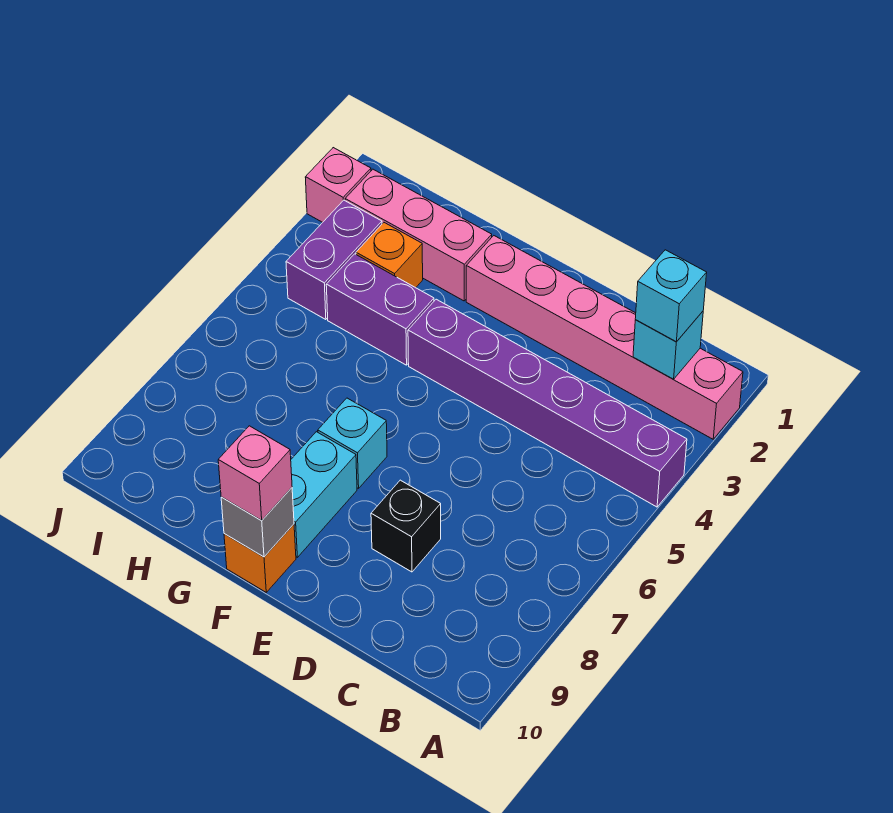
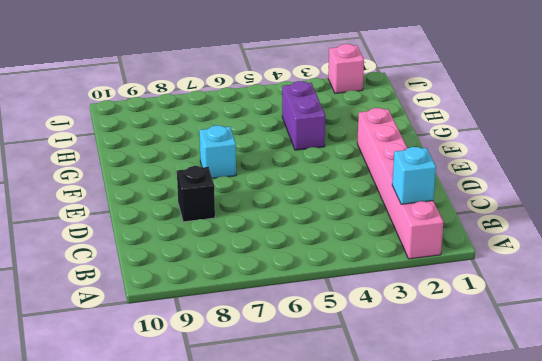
none -> purple brick A4:F4 level 1
none -> cyan brick F8:F9 level 1
none -> orange brick F10 level 1

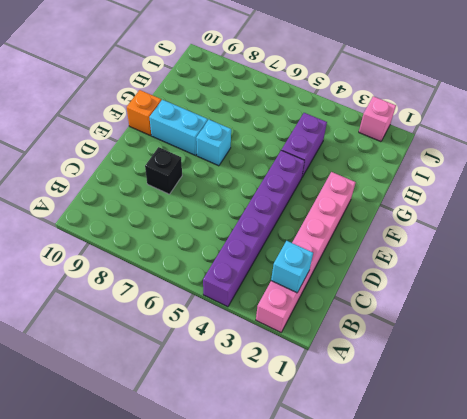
none -> pink brick G2:I2 level 1
none -> orange brick H3 level 1
none -> purple brick I3:I4 level 1

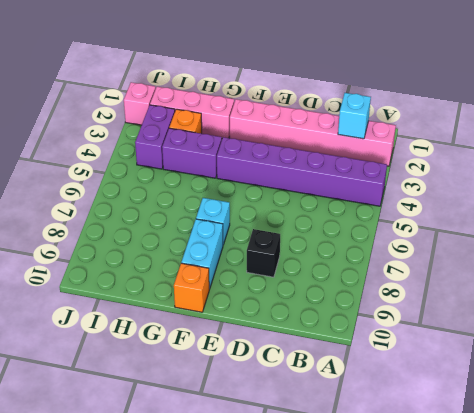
none -> grey brick F10 level 2
none -> cyan brick B2 level 3
none -> pink brick F10 level 3

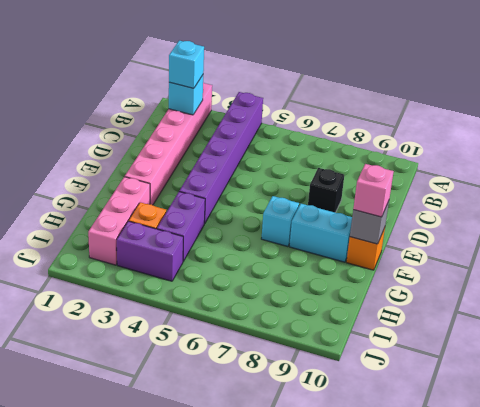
none -> pink brick J2 level 1

